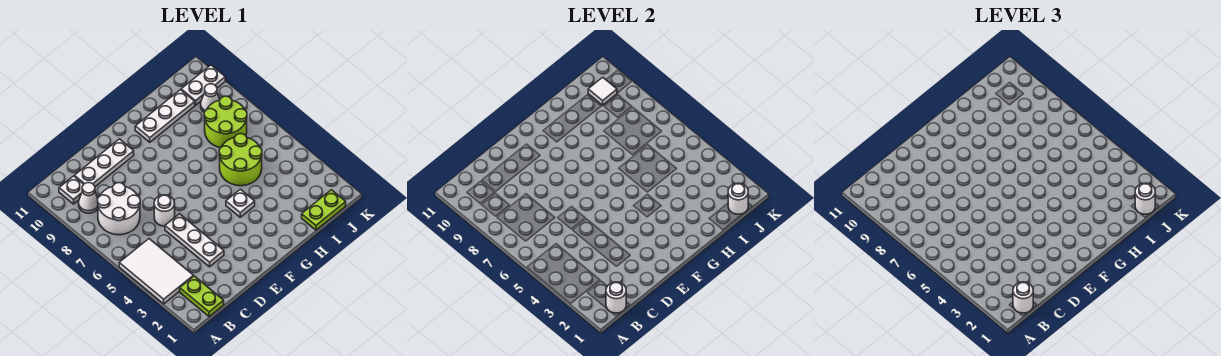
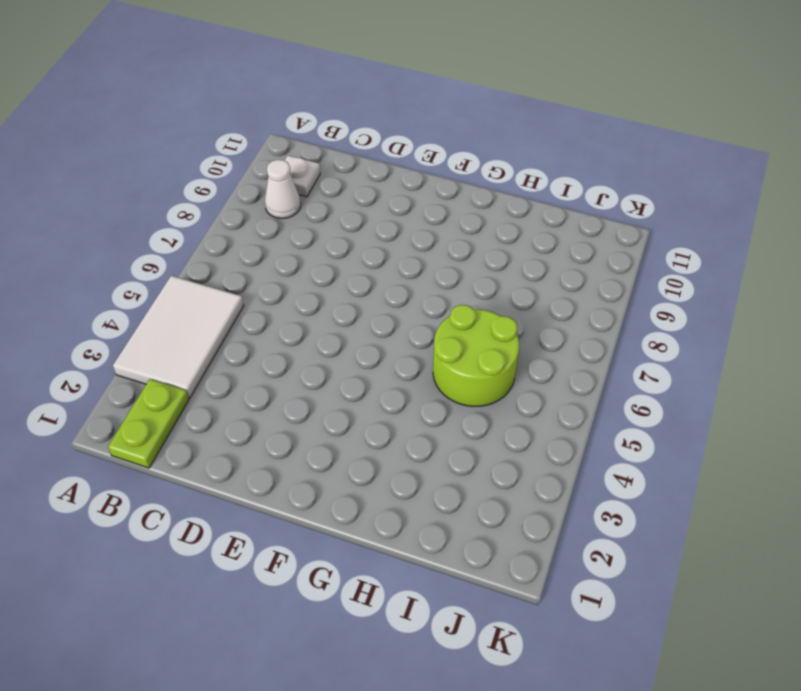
none -> white round brick B7:C8 level 1
none -> white plate C10:E10 level 1
none -> white plate D3:D5 level 1

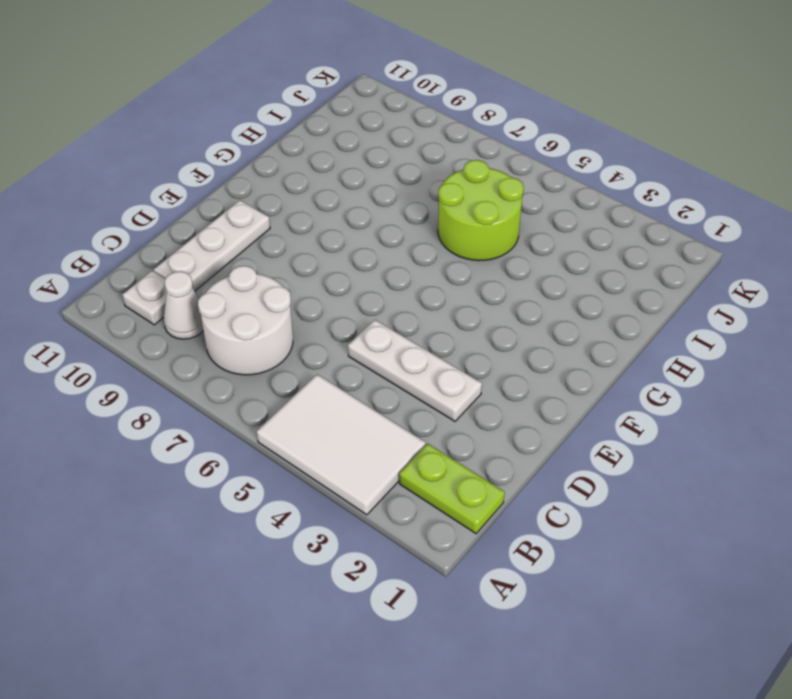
none -> white round brick D6 level 1
none -> white plate G4 level 1
none -> white plate G10:I10 level 1

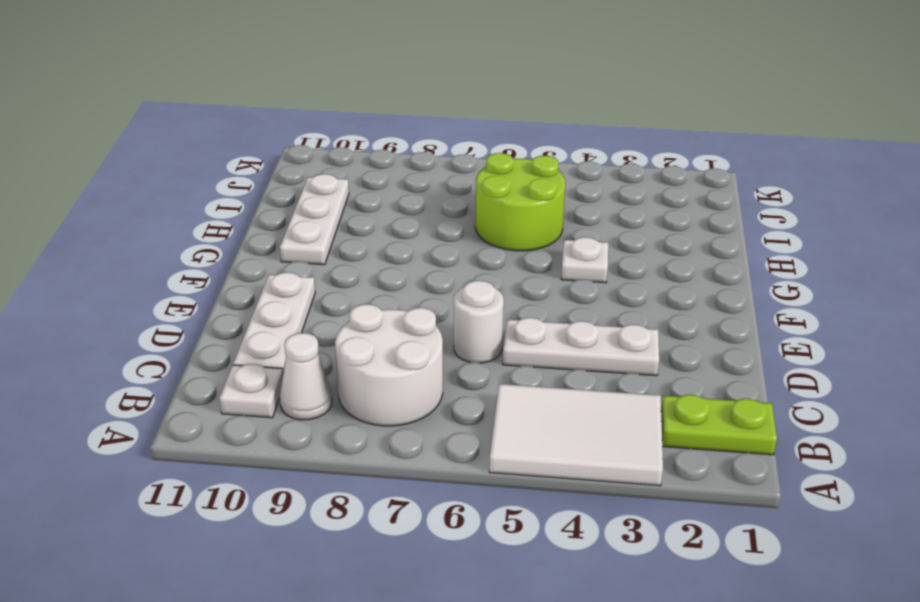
none -> lime plate I1:J1 level 1
none -> lime round brick I7:J8 level 1
none -> white cone J9 level 1

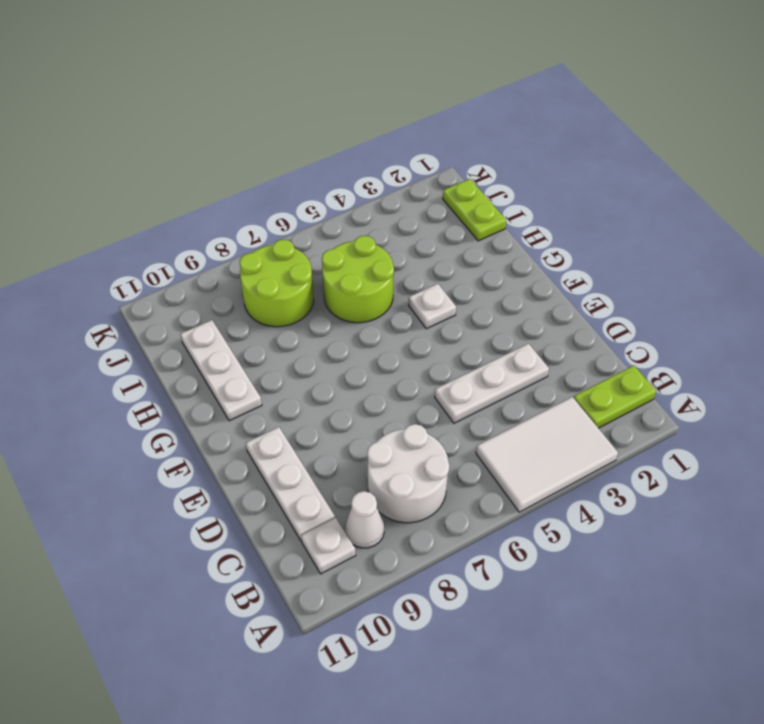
none -> white round brick D6 level 1
none -> white cone J9 level 1
none -> white plate J10:K10 level 1

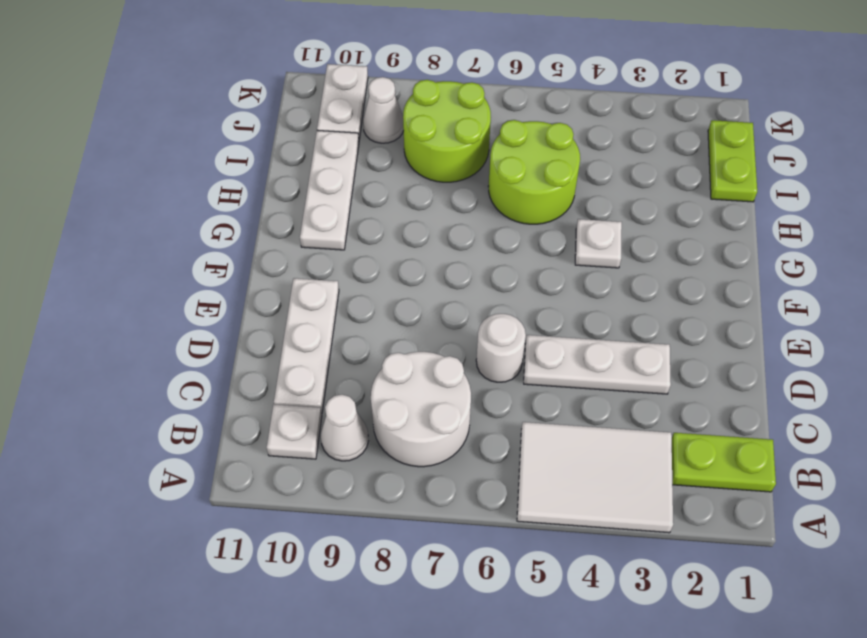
none -> white round brick B1 level 2
none -> white round brick J1 level 2
none -> white tile J10 level 2

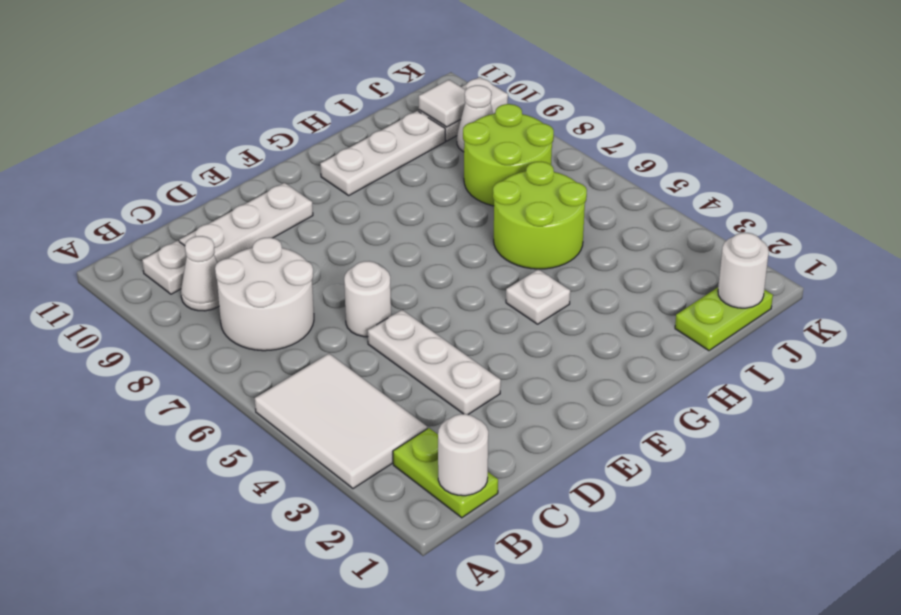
none -> white round brick B1 level 3
none -> white round brick J1 level 3

